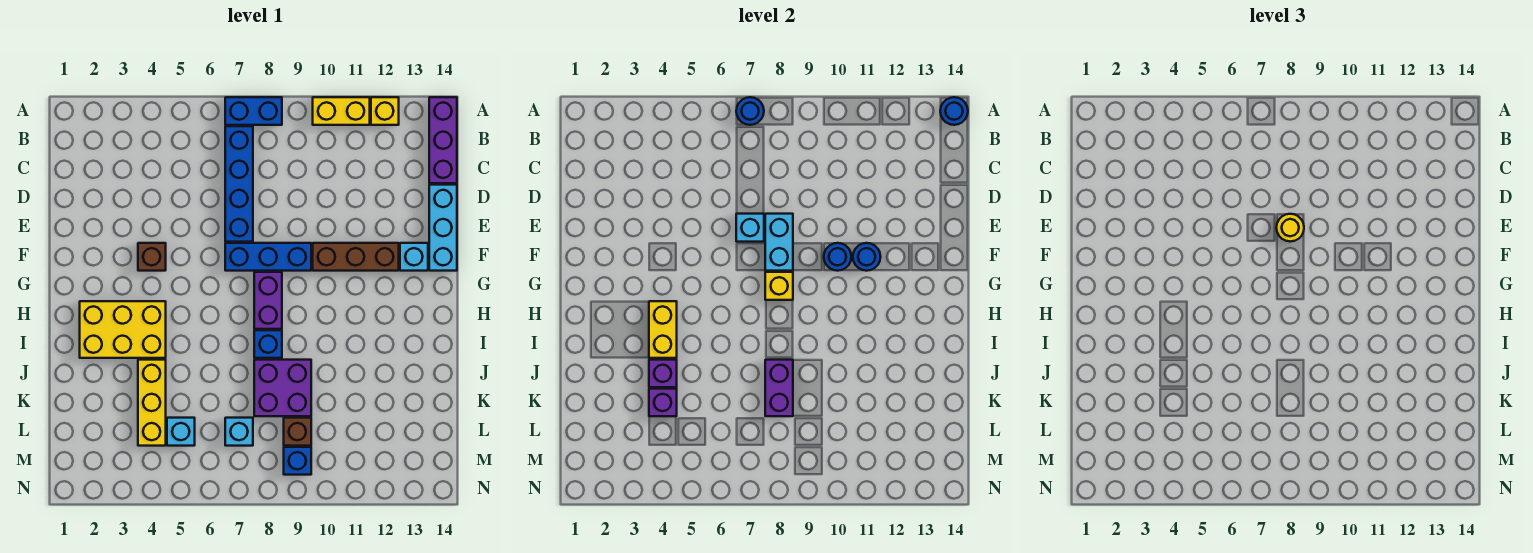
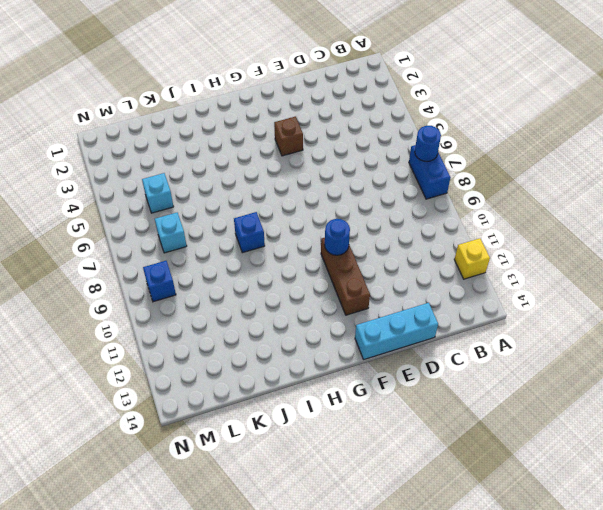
none -> yellow brick A10:A11 level 1
none -> purple brick A14:C14 level 1
none -> blue brick B7:E7 level 1
none -> blue brick F7:F9 level 1

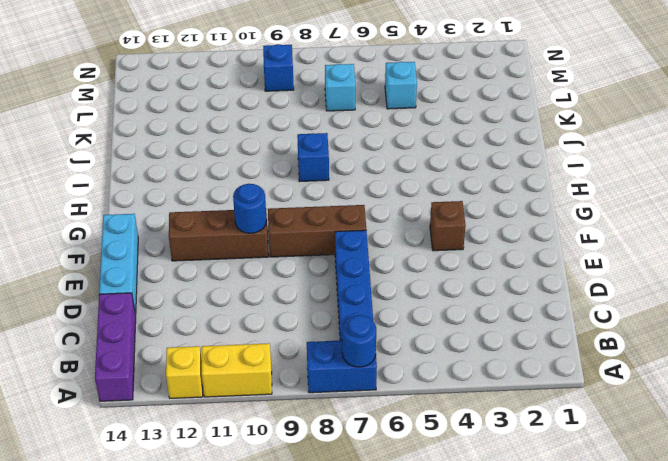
brown brick F7:F9 level 1 -> blue brick F7:F9 level 1
none -> cyan brick F13 level 1
none -> purple brick G8:H8 level 1
none -> yellow brick H2:I4 level 1
none -> yellow brick J4:L4 level 1

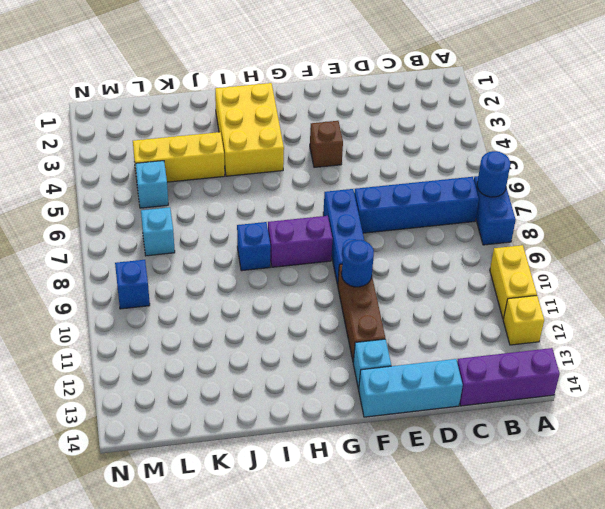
none -> purple brick J8:K9 level 1
none -> brown brick L9 level 1
none -> blue round brick A14 level 2
none -> cyan brick E7 level 2

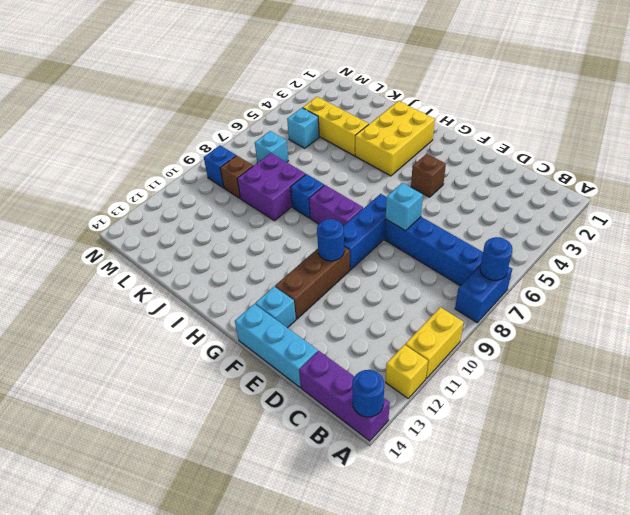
none -> cyan brick E8:F8 level 2
none -> blue round brick F11 level 2
none -> yellow brick G8 level 2
none -> yellow brick H4:I4 level 2

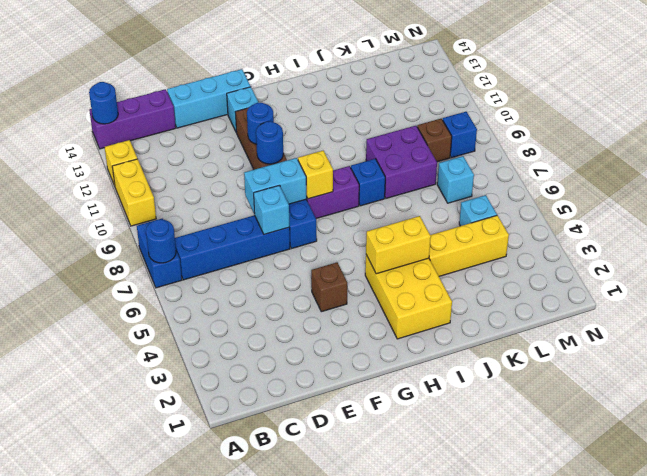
none -> purple brick J4 level 2
none -> purple brick J8:K8 level 2
none -> purple brick K4 level 2
none -> yellow round brick E8 level 3

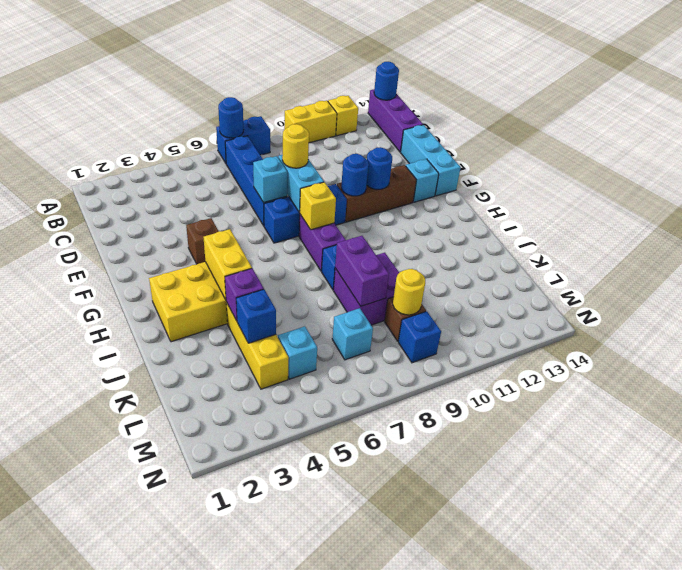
blue brick K4 level 2 -> purple brick K4 level 2
yellow round brick L9 level 2 -> none

